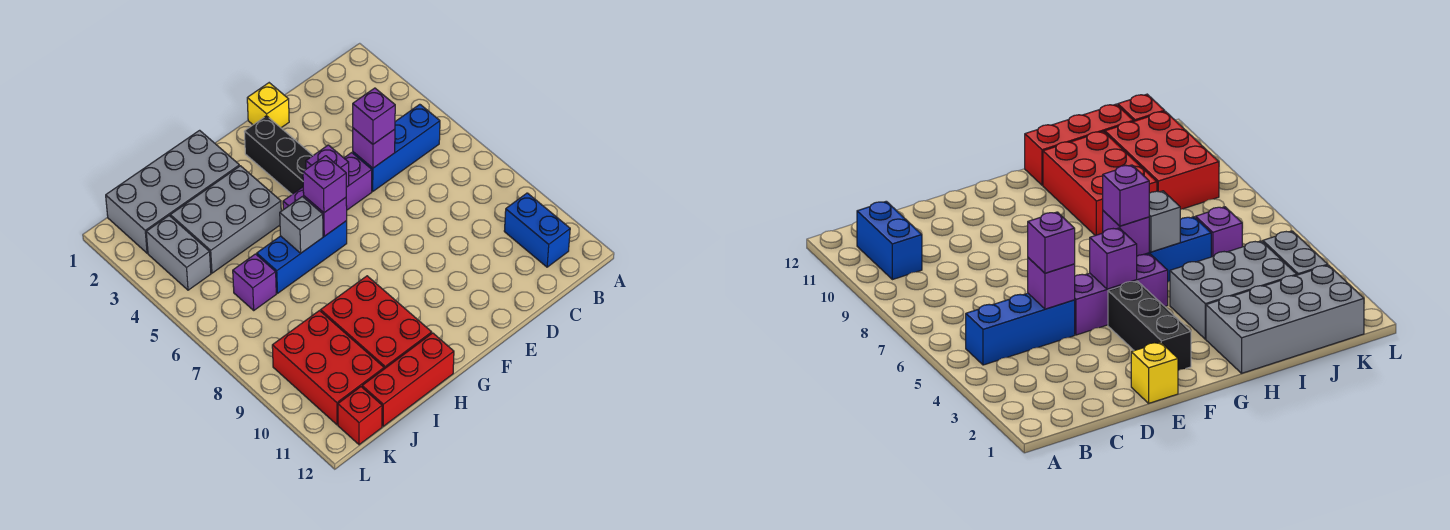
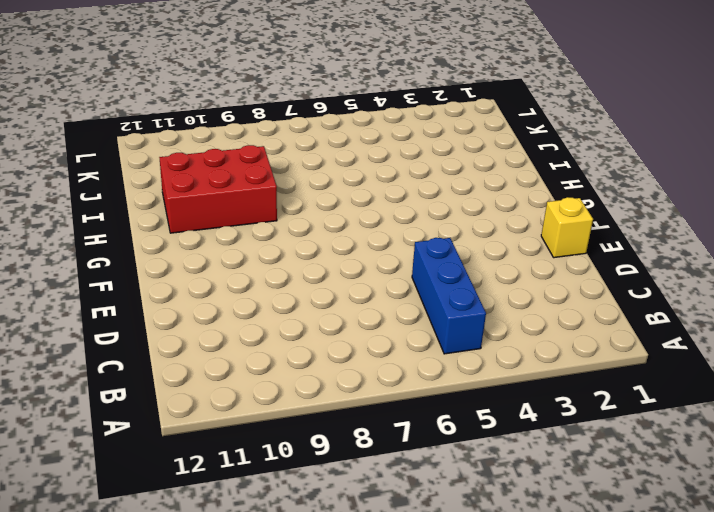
none -> blue brick B10:B11 level 1
none -> purple brick E5:G5 level 1
none -> black brick F2:F4 level 1

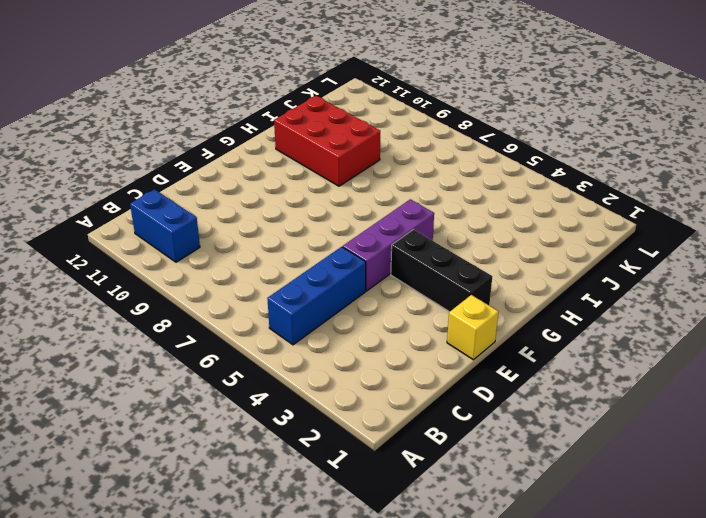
none -> blue brick G6:I6 level 1
none -> grey brick H1:K2 level 1
none -> grey brick H3:J4 level 1

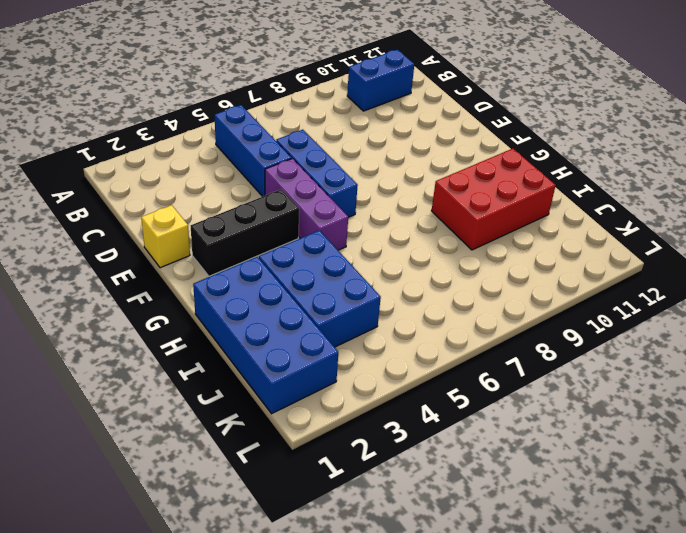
blue brick D6:F6 level 1 -> blue brick G6:I6 level 1
blue brick H1:K2 level 1 -> grey brick H1:K2 level 1
blue brick H3:J4 level 1 -> grey brick H3:J4 level 1
none -> red brick H12:J12 level 1
none -> purple brick J6 level 1
none -> red brick J9:K11 level 1

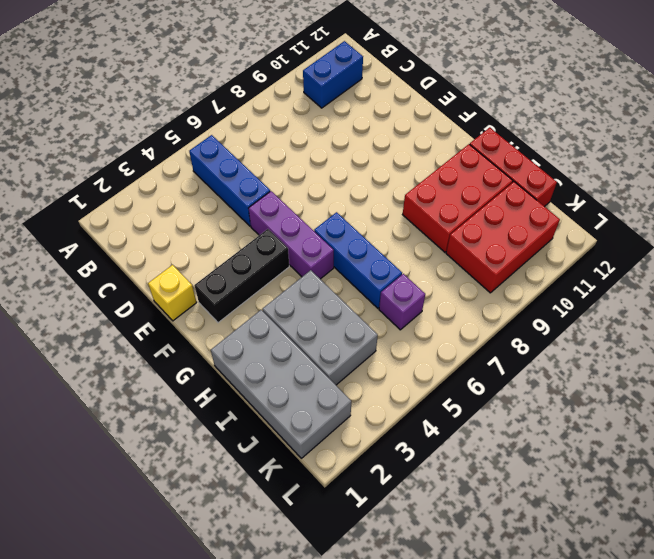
none -> grey brick K3:K4 level 1
none -> red brick K12 level 1
none -> purple brick D5 level 2

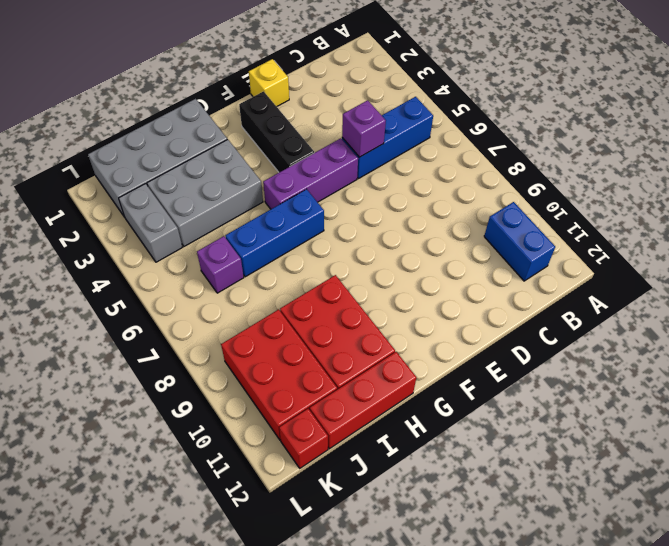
none -> purple brick F5 level 2
none -> purple brick G6 level 2
none -> grey brick H6 level 2

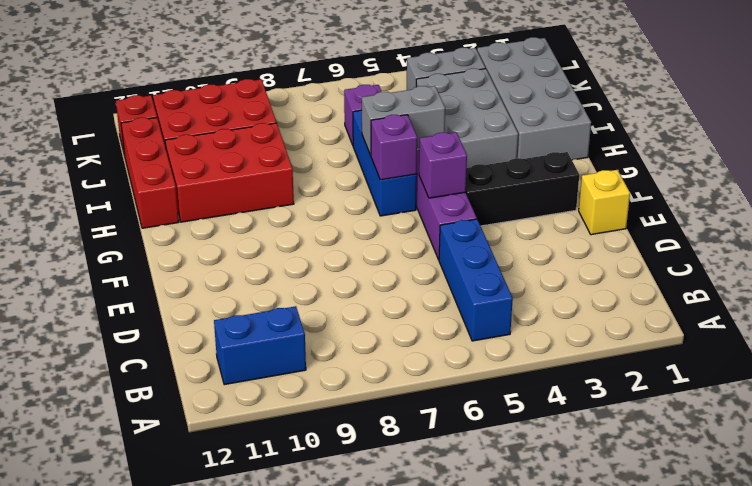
grey brick H5:H6 level 2 -> grey brick H6 level 2
none -> purple brick D5 level 2
none -> purple brick D5 level 3
none -> purple brick G6 level 3

